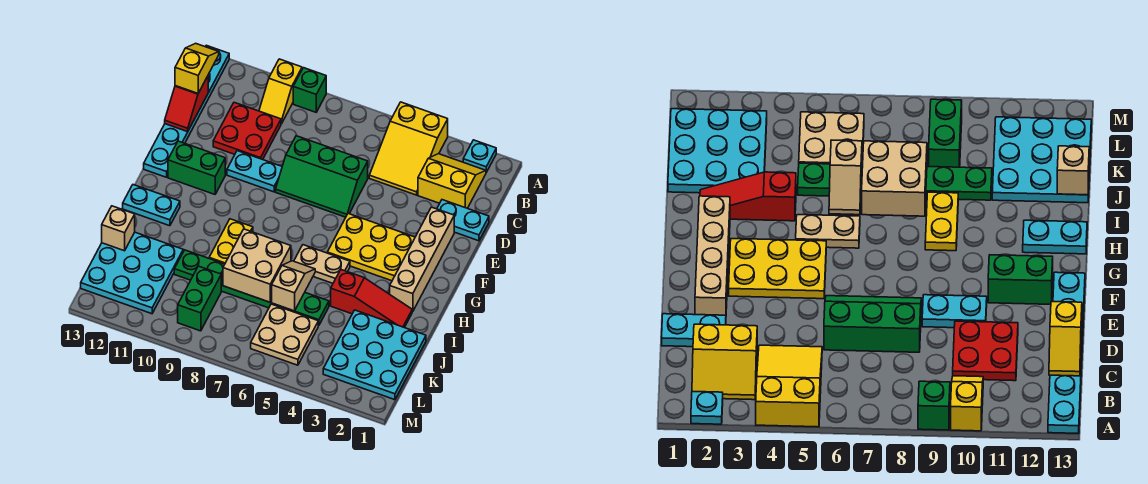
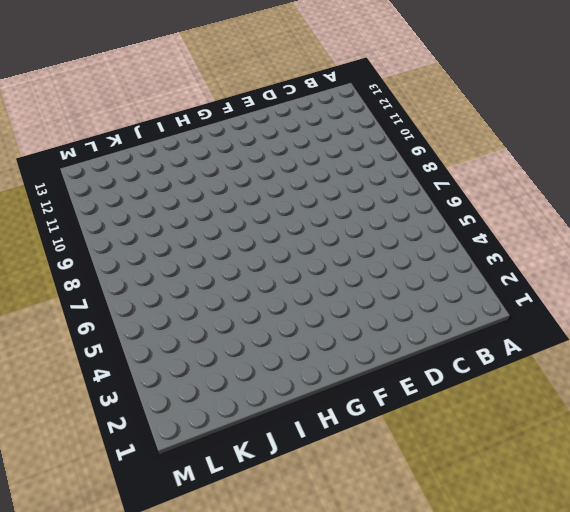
none -> cyan plate A2 level 1
none -> yellow slope A4:C5 level 1 top A
none -> green brick A9 level 1

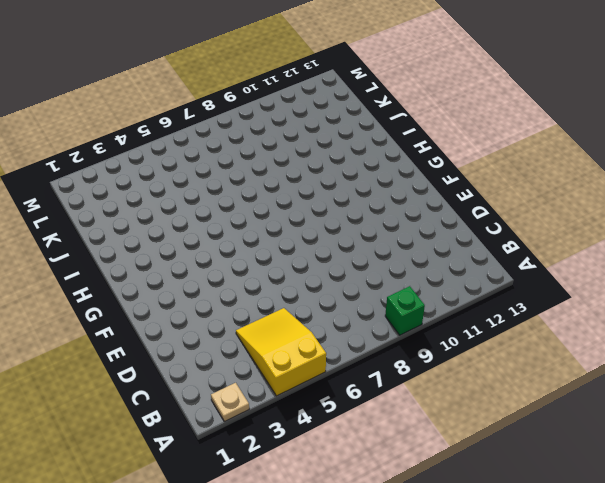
tan plate A2 level 1 -> cyan plate A2 level 1
none -> yellow slope A10:B10 level 1 top A
none -> cyan plate A13:F13 level 1
none -> yellow slope B2:C3 level 1 top C

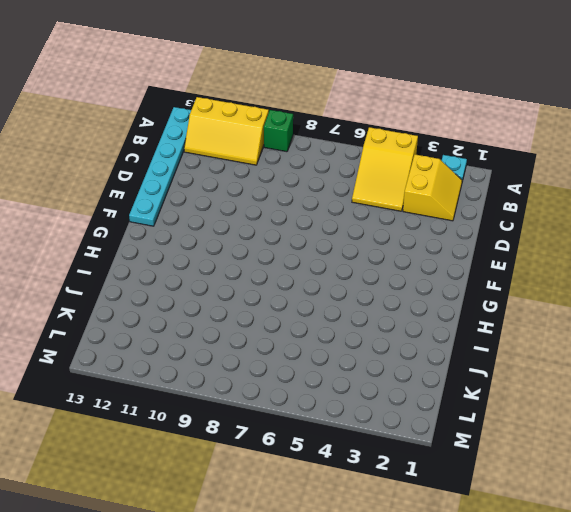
yellow slope A10:B12 level 1 top A -> yellow slope A10:B10 level 1 top A
yellow slope B2:C3 level 1 top 3 -> yellow slope B2:C3 level 1 top C
none -> red plate C10:D11 level 1
none -> cyan plate D1:D2 level 1
none -> green slope D6:E8 level 1 top D

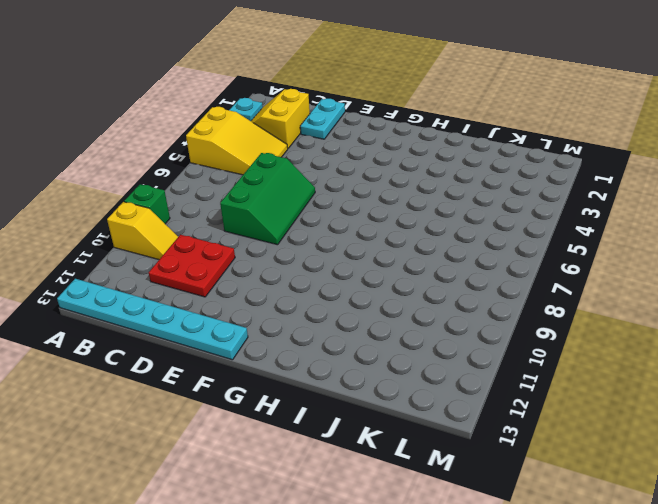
none -> tan brick E2:H2 level 1
none -> cyan plate E9:E10 level 1
none -> yellow plate F3:G5 level 1

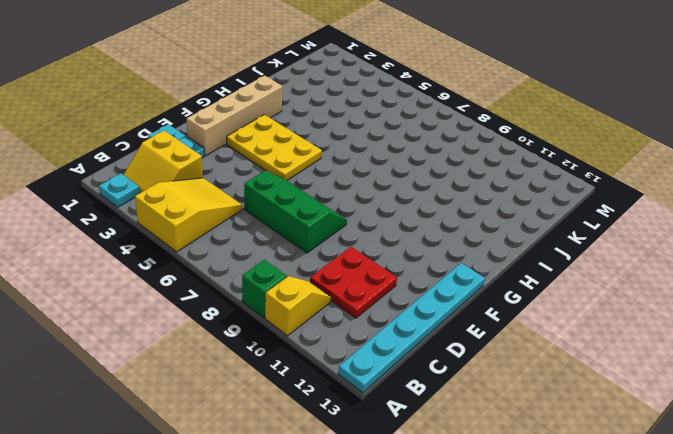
none -> cyan plate E9:E10 level 1
none -> green brick F11:F12 level 1
none -> tan plate H5:H6 level 1

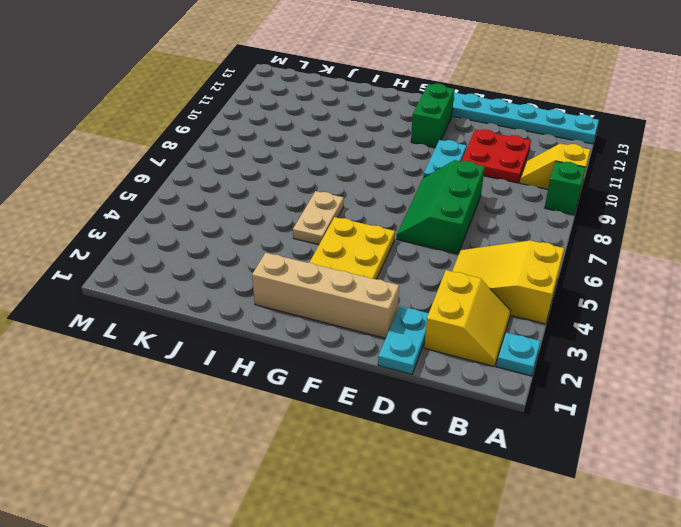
none -> yellow plate H9:I9 level 1
none -> cyan plate H12:H13 level 1
none -> red slope I2:I4 level 1 top 4

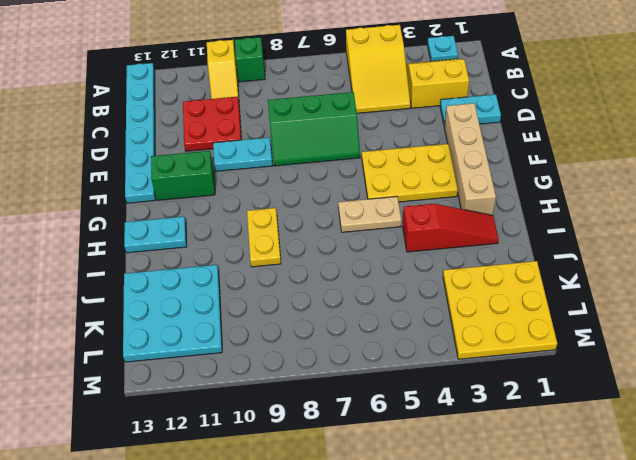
yellow plate K1:M3 level 1 -> cyan plate J1:L3 level 1
none -> green plate J5:J10 level 1
none -> tan plate K5:L6 level 1
none -> green brick K9:L9 level 1

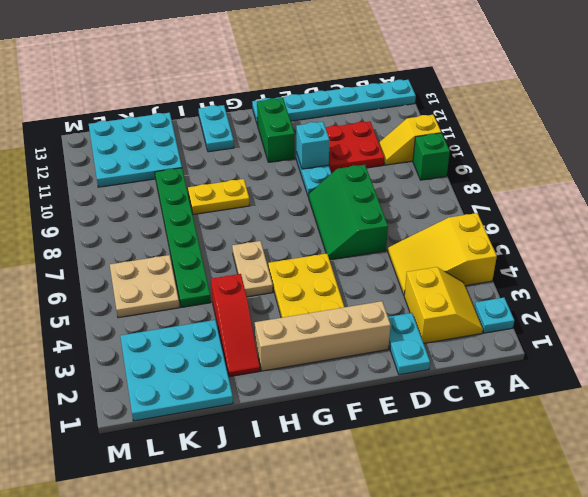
cyan brick E10 level 2 -> none
none -> green brick K9:L9 level 1
none -> red slope C13:D13 level 2 top C
none -> tan slope I6:J6 level 2 top J

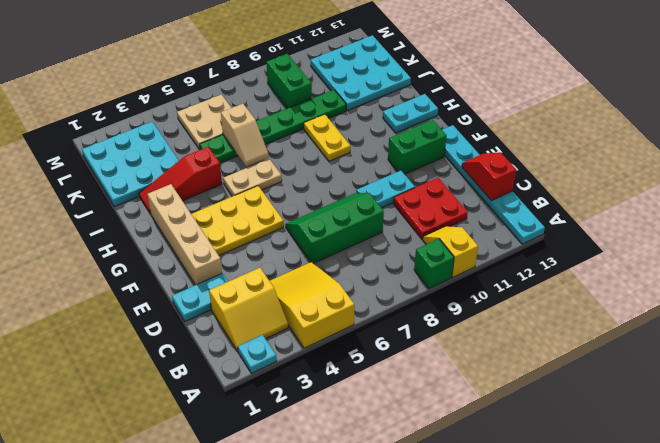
none -> tan brick I7:J8 level 2
none -> tan brick J13 level 2
none -> yellow slope B13:C13 level 3 top C

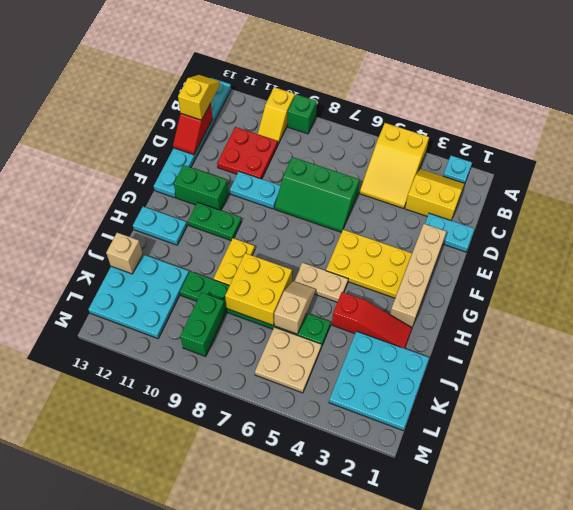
green plate G10:G11 level 1 -> none
yellow brick I7:J8 level 2 -> tan brick I7:J8 level 2

